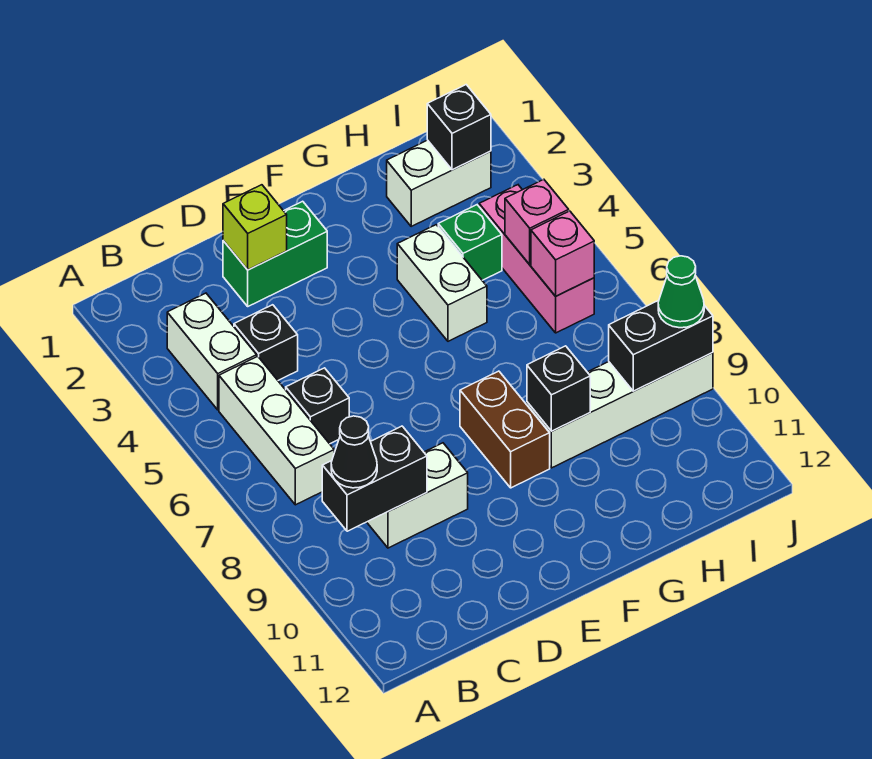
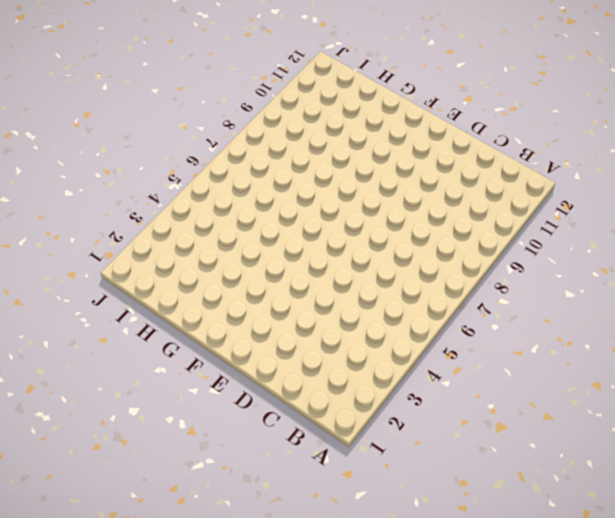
none -> white brick B3:B4 level 1
none -> white brick B5:B7 level 1
none -> black brick C4 level 1

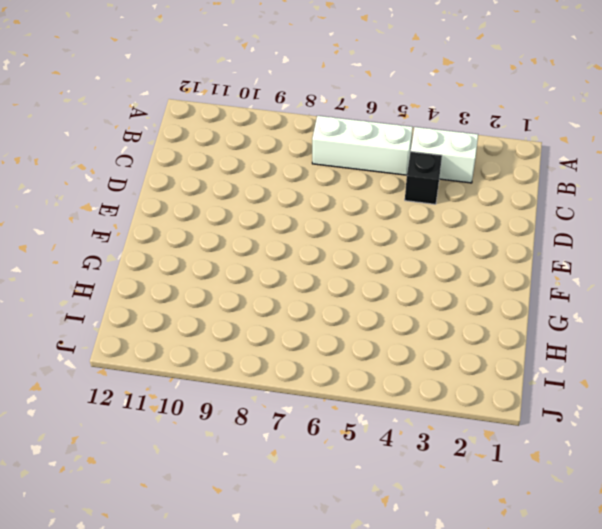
none -> black brick C6 level 1
none -> white brick C9:D9 level 1
none -> green brick D2:E2 level 1

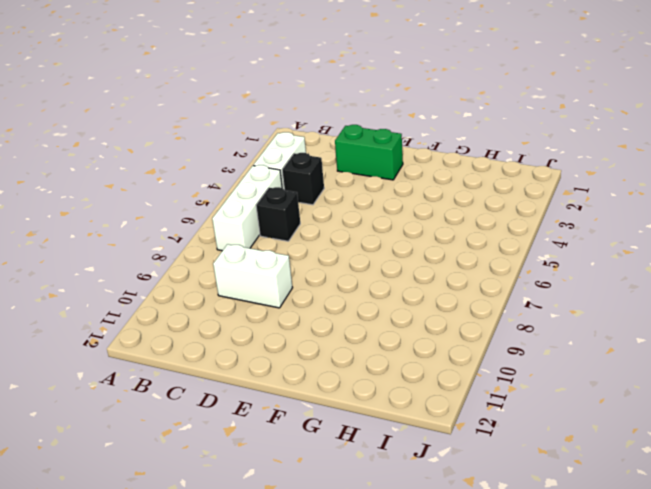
none -> brown brick F8:F9 level 1
none -> white brick G4:G5 level 1
none -> white brick G9:J9 level 1

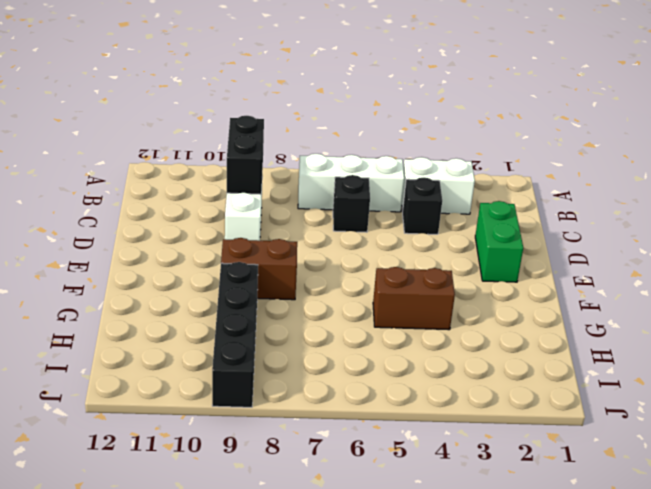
brown brick G4:G5 level 1 -> white brick G4:G5 level 1
black brick G9:J9 level 1 -> white brick G9:J9 level 1
none -> white brick H2:I2 level 1
none -> green brick H4 level 1
none -> pink brick I4:I6 level 1

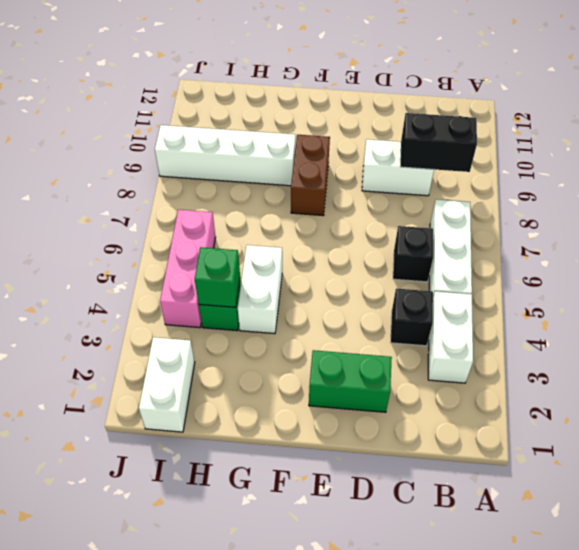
green brick H4 level 2 -> none
white brick I1:I2 level 1 -> white brick H2:I2 level 1
none -> lime brick D2 level 2
none -> black brick G9 level 2
none -> black brick I2 level 2

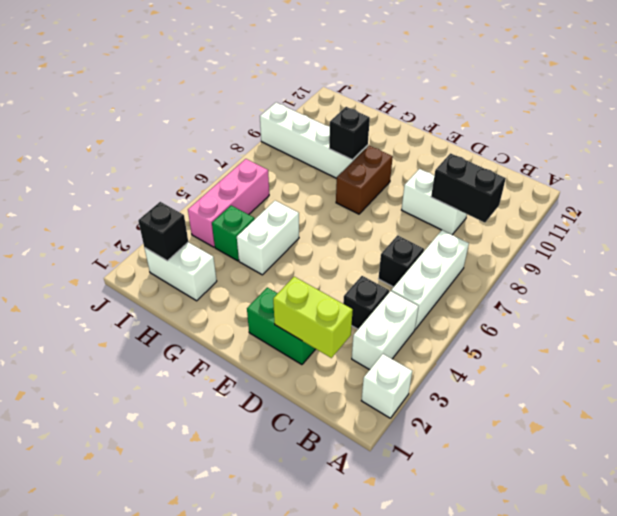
white brick A2 level 1 -> none
lime brick C2:D2 level 2 -> lime brick D2 level 2
none -> pink brick I5 level 2
none -> pink brick I6 level 2
none -> black brick I9:J9 level 2

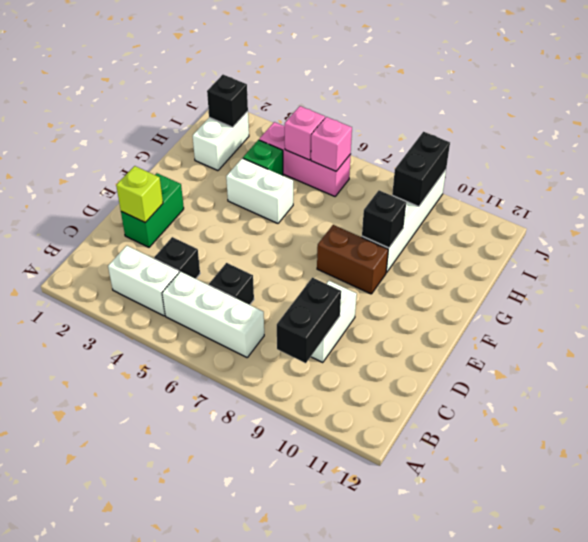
none -> black cone B9 level 3
none -> green cone J9 level 3

